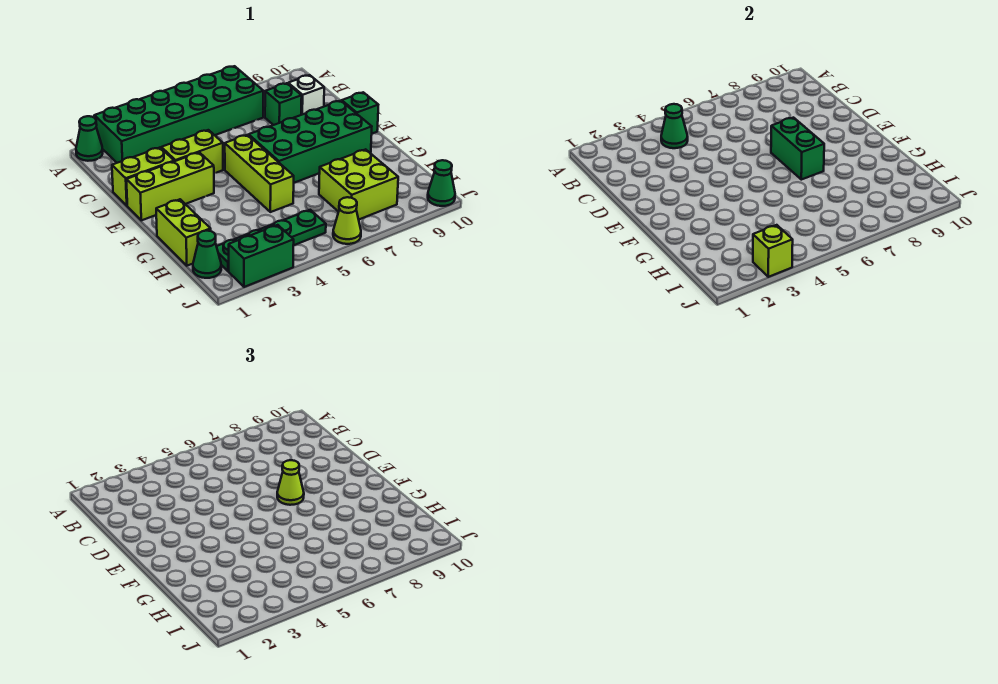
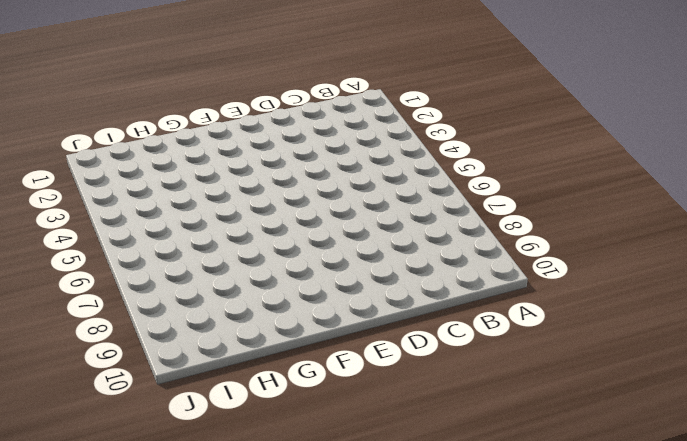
none -> green cone A1 level 1
none -> green brick A2:B7 level 1
none -> green brick C8 level 1

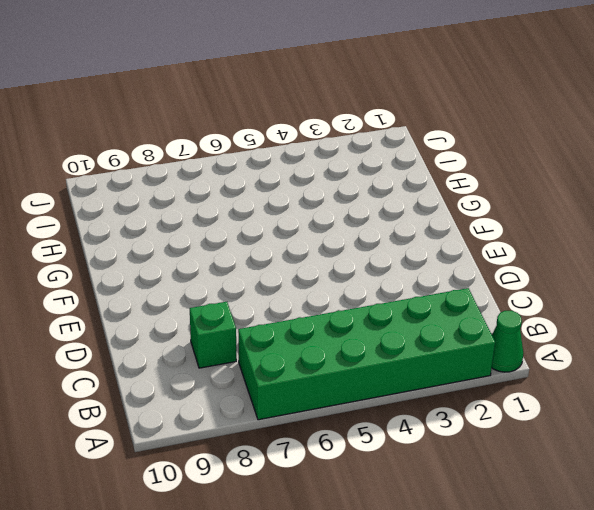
none -> white brick C9 level 1
none -> lime brick D1:D2 level 1
none -> lime brick D3:D4 level 1

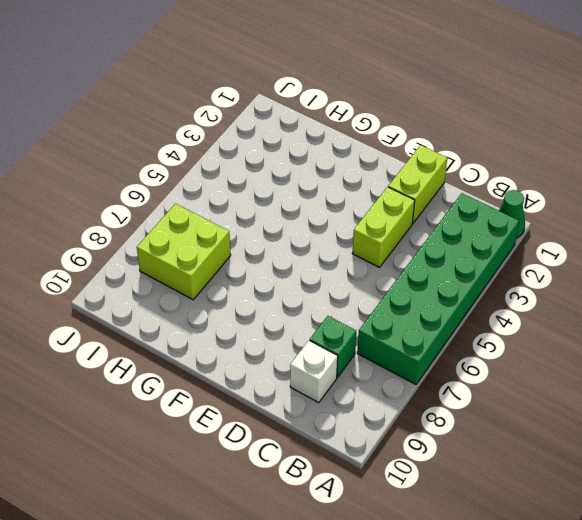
none -> lime brick E1:E3 level 1
none -> lime brick E5:G5 level 1
none -> green brick E6:F9 level 1

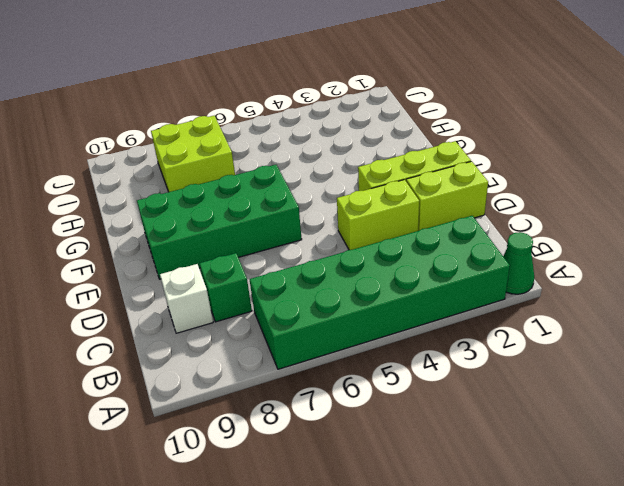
none -> lime brick E5:G5 level 1
none -> green brick E10 level 1
none -> lime brick G1:H1 level 1

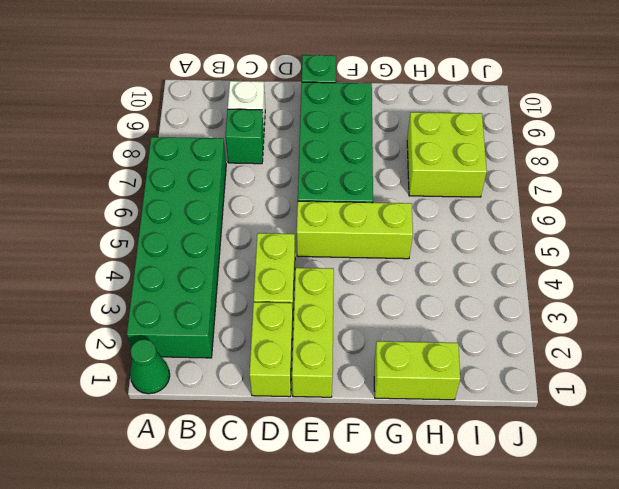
none -> green cone I1 level 1
none -> green plate I2:I5 level 1
none -> green brick J2:J3 level 1

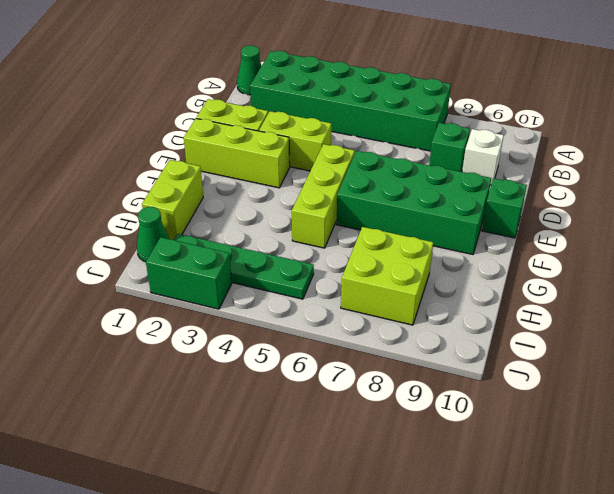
none -> lime cone J6 level 1
none -> green cone J10 level 1
none -> green cone B4 level 2

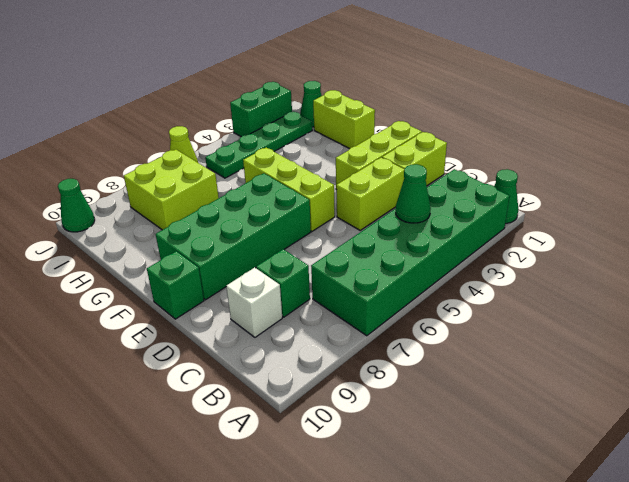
none -> green brick E7:F7 level 2
none -> lime brick J3 level 2
none -> lime cone E7 level 3

